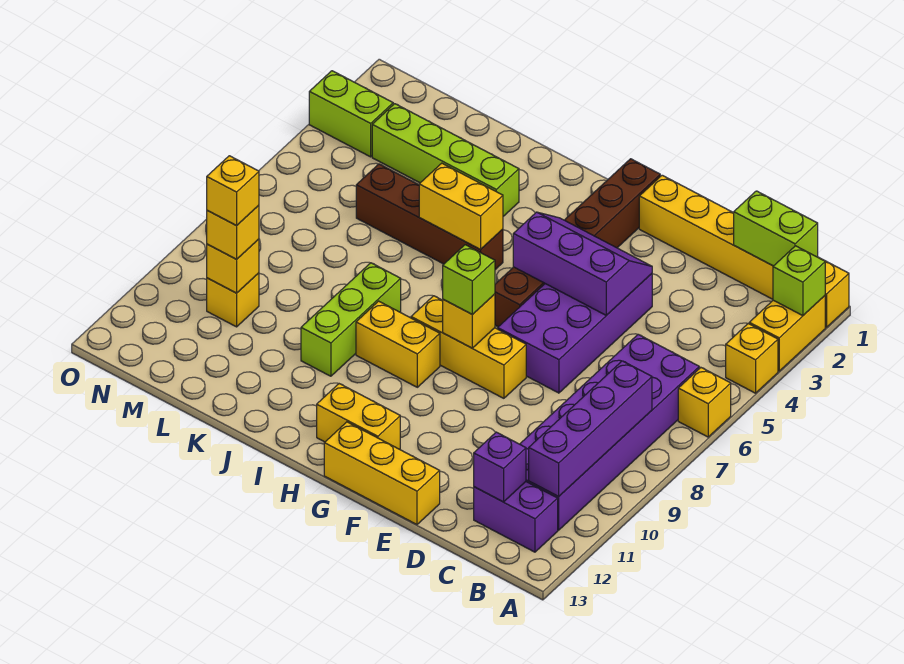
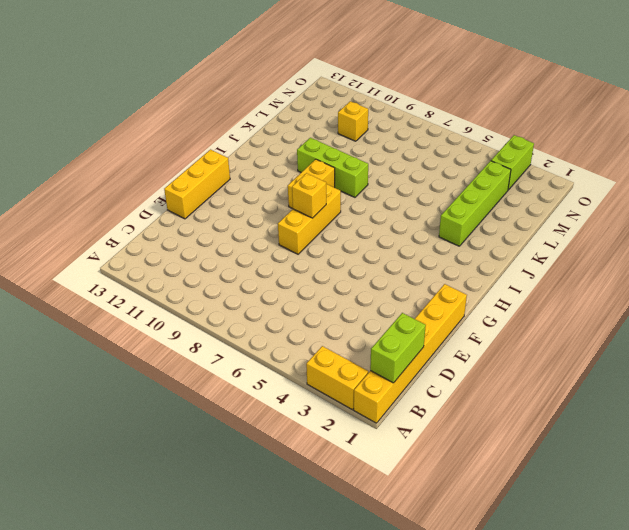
none -> yellow brick A4 level 1
none -> yellow brick A6 level 1
none -> purple brick B6:C11 level 1

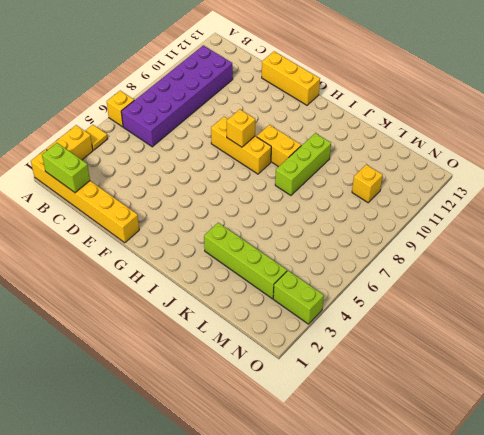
yellow tile A4 level 1 -> yellow brick A4 level 1
none -> purple brick B12:C12 level 1
none -> purple brick E4:F7 level 1
none -> brown brick G1:G6 level 1

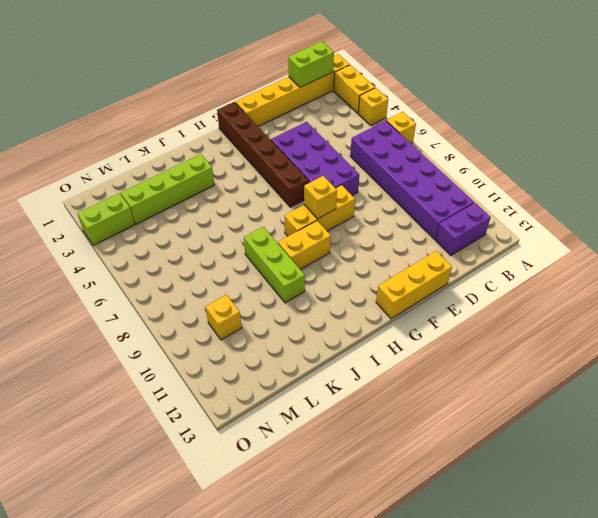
none -> yellow brick G12:H12 level 1
none -> brown brick I5:L5 level 1
none -> lime brick A2 level 2

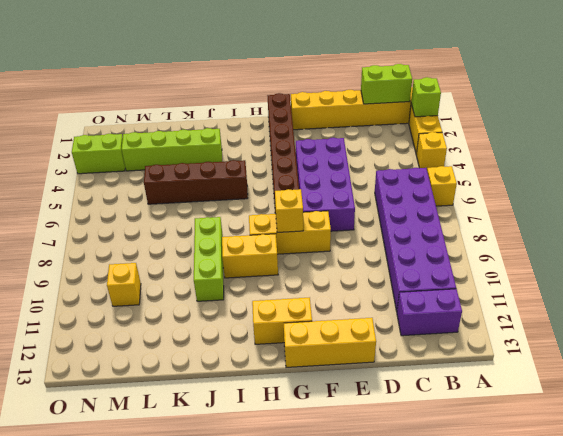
none -> purple brick B8:B11 level 2
none -> purple brick C12 level 2
none -> purple slope E4:G5 level 2 top 5

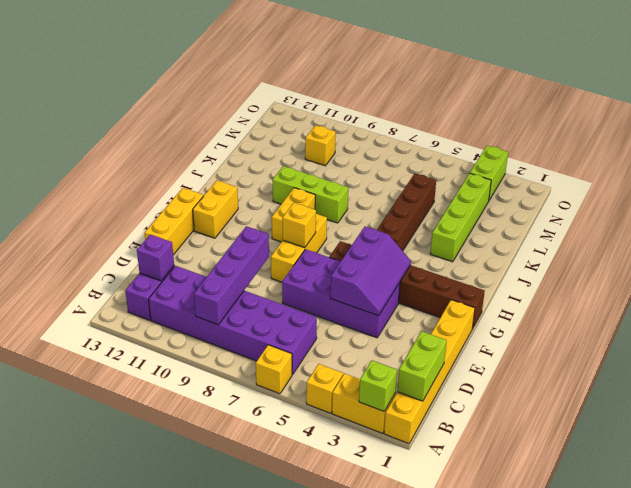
purple brick B9:E9 level 2 -> purple brick B8:B11 level 2
none -> yellow brick I5:J5 level 2
none -> yellow brick M10 level 2
none -> lime brick G8 level 3

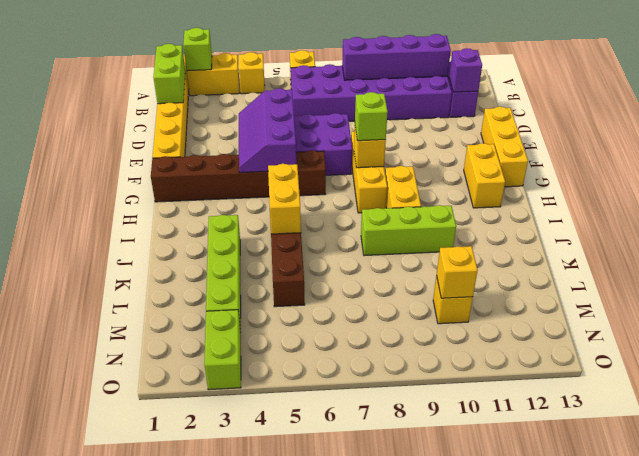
none -> yellow brick M10 level 3
none -> yellow brick M10 level 4

